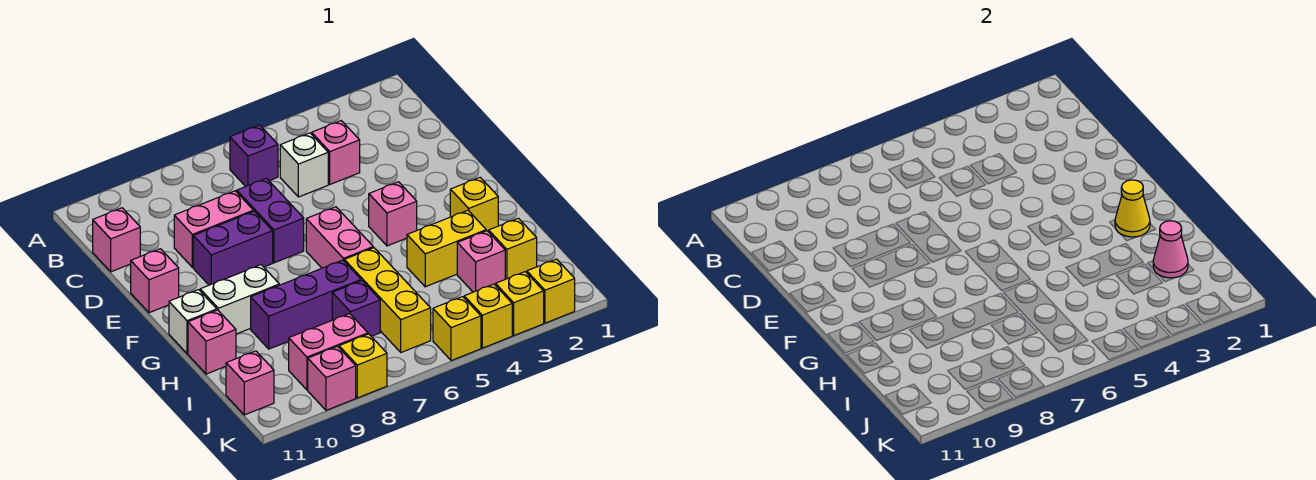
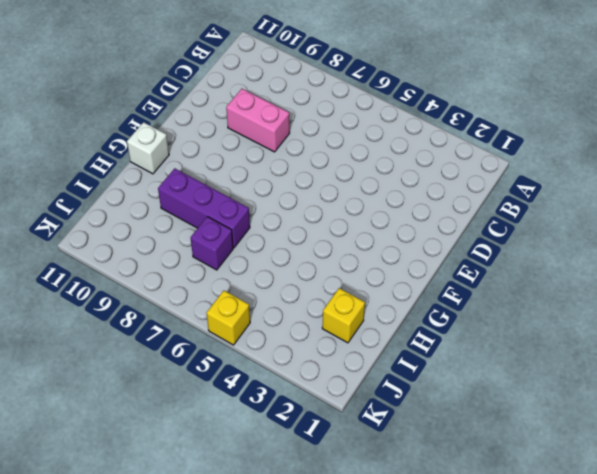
none -> purple brick B6 level 1
none -> pink brick C4 level 1
none -> white brick C5 level 1
none -> pink brick C11 level 1

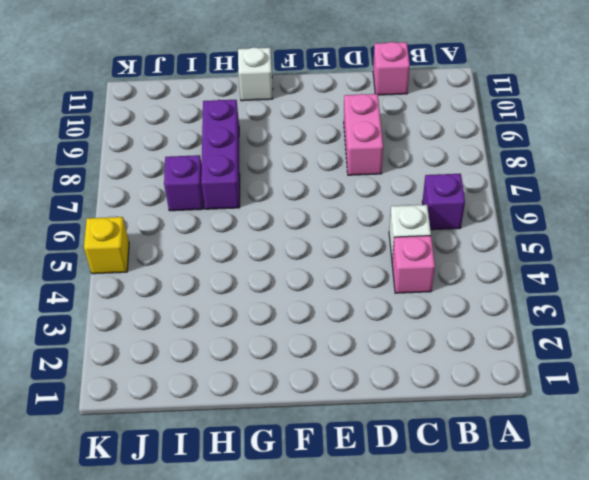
none -> purple brick D7:E7 level 1
none -> purple brick E8:E9 level 1
none -> pink brick E11 level 1
none -> pink brick F4 level 1

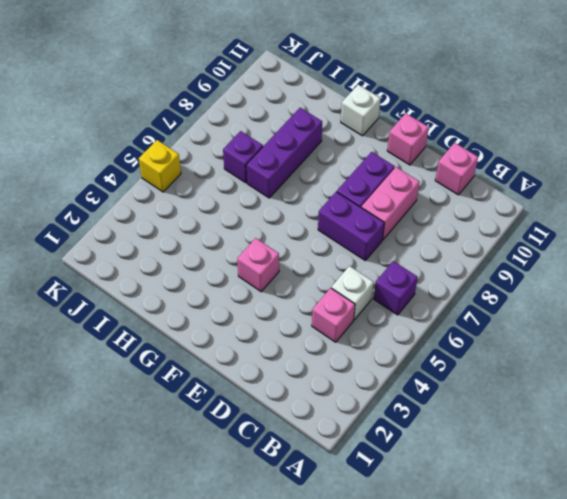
none -> pink brick F6:G6 level 1
none -> yellow brick G2 level 1
none -> white brick G9:G10 level 1
none -> yellow brick H3:H4 level 1

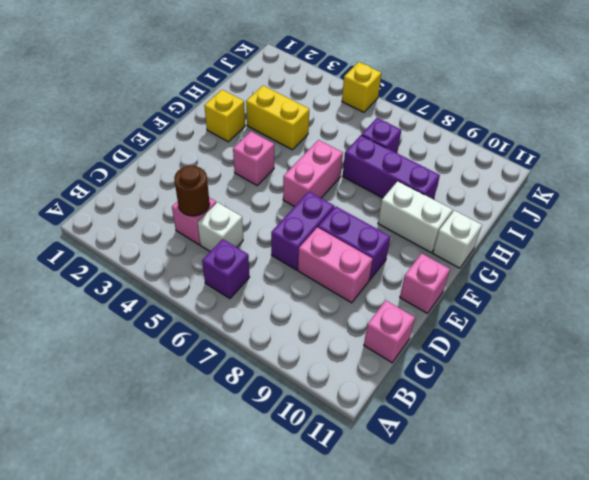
brown round brick C4 level 2 -> none
none -> yellow brick H6:J6 level 1
none -> pink brick H11 level 1
none -> yellow brick I2 level 1
none -> pink brick I3 level 1

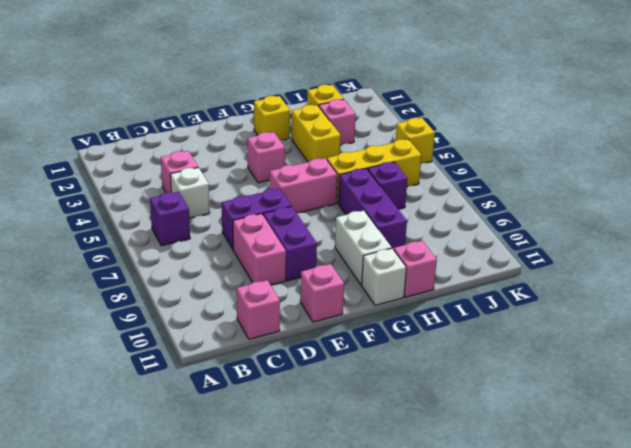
none -> pink brick J8:J9 level 1
none -> pink brick J11 level 1
none -> yellow brick K2 level 1
none -> yellow brick K3 level 1

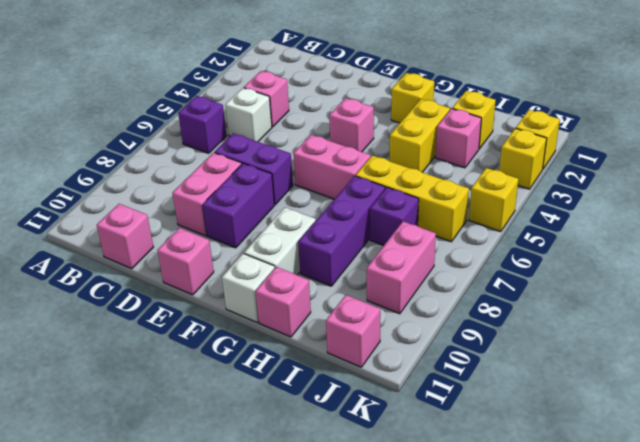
none -> yellow brick K4 level 1
none -> yellow brick K8 level 1
none -> pink brick K9 level 1
none -> yellow cone G2 level 2

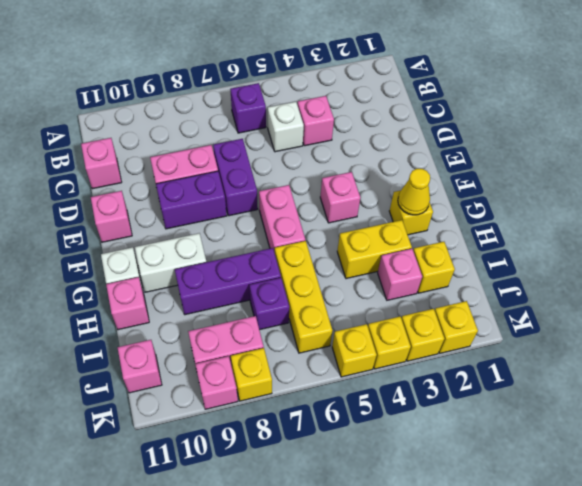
none -> pink cone I2 level 2

